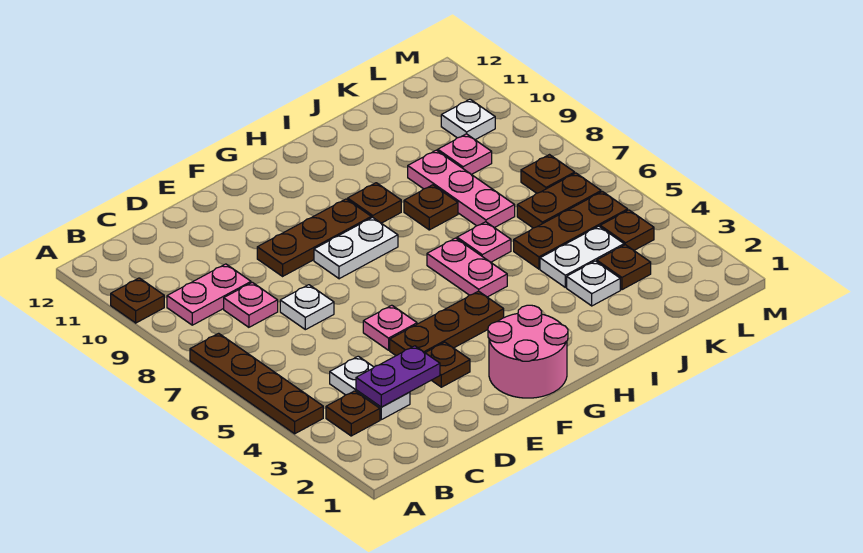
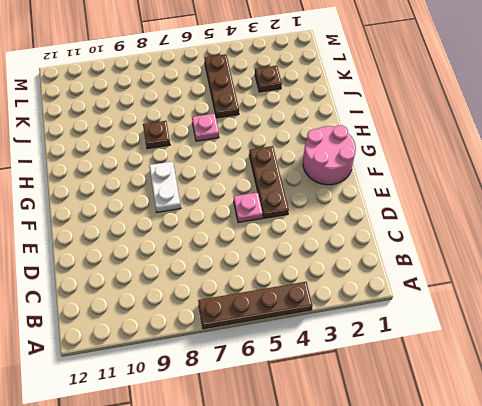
none -> brown plate A10 level 1
none -> brown plate B3 level 1
none -> pink plate B9:C9 level 1

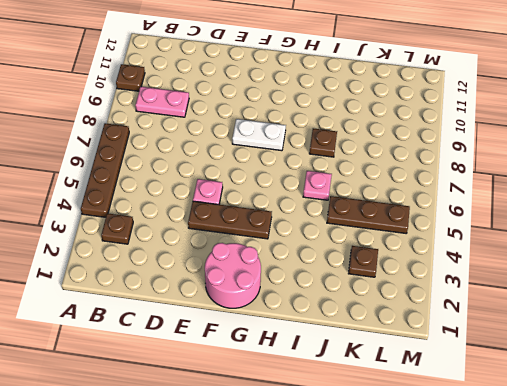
none -> white plate C3:C4 level 1
none -> pink plate C8 level 1
none -> white plate D7 level 1

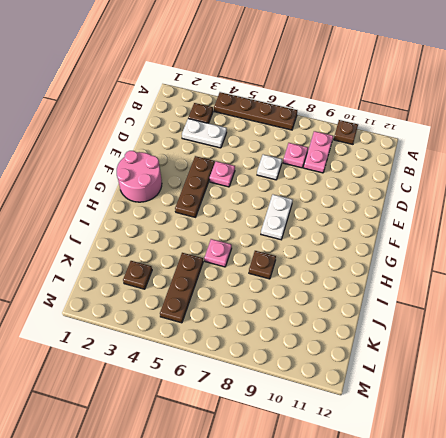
none -> brown plate E3 level 1
none -> brown plate E9:G9 level 1
none -> pink plate H5:H6 level 1

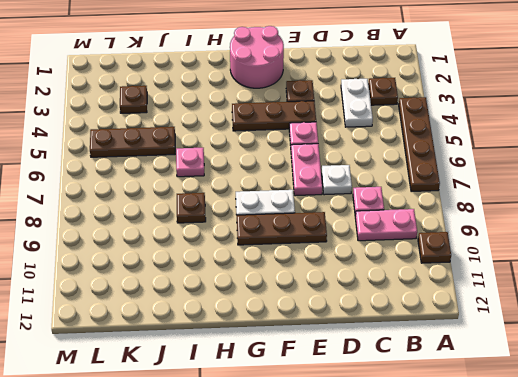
pink plate E6:E7 level 1 -> pink plate H5:H6 level 1
none -> brown plate H9 level 1
none -> white plate J3 level 1
none -> white plate J4:K4 level 1

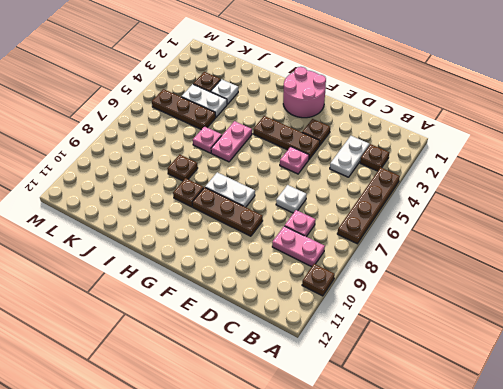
none -> pink plate J7:J9 level 1
none -> brown plate K6:L6 level 1
none -> pink plate K9 level 1

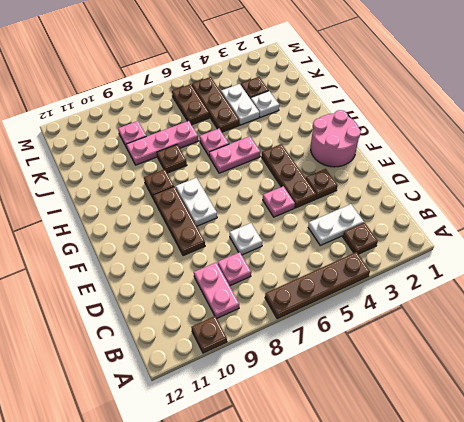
none -> brown plate L4 level 1
none -> brown plate L7 level 1
none -> white plate L10 level 1

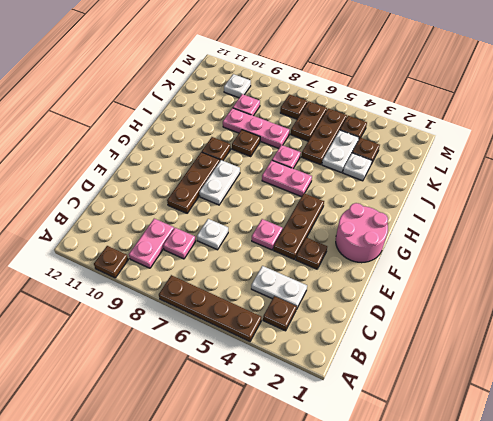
none -> purple plate C3:D3 level 2

